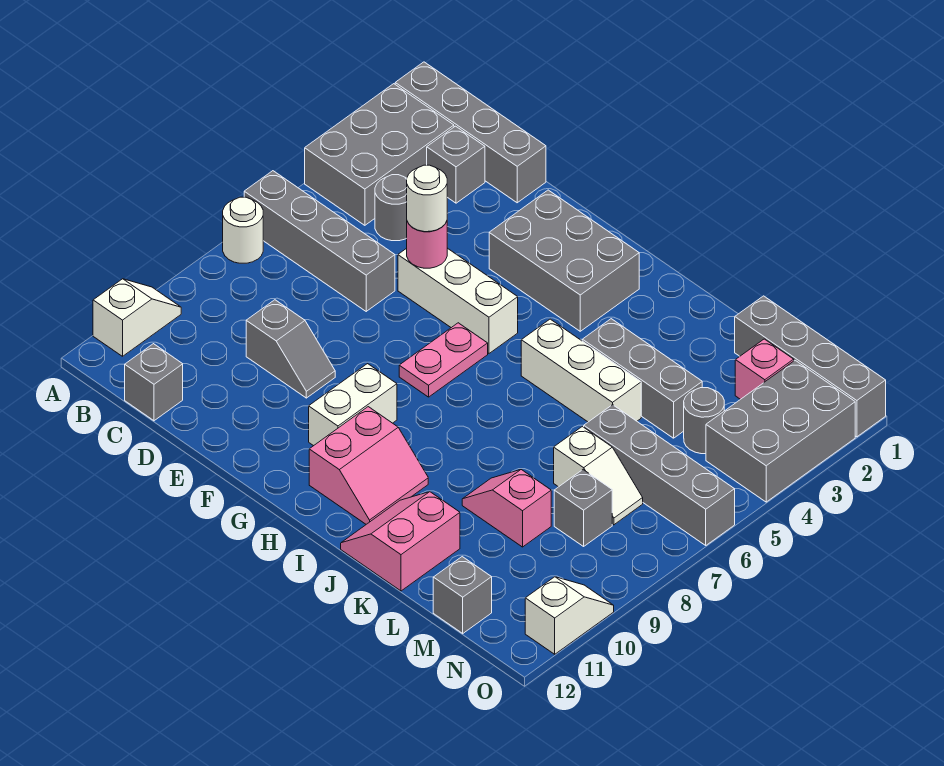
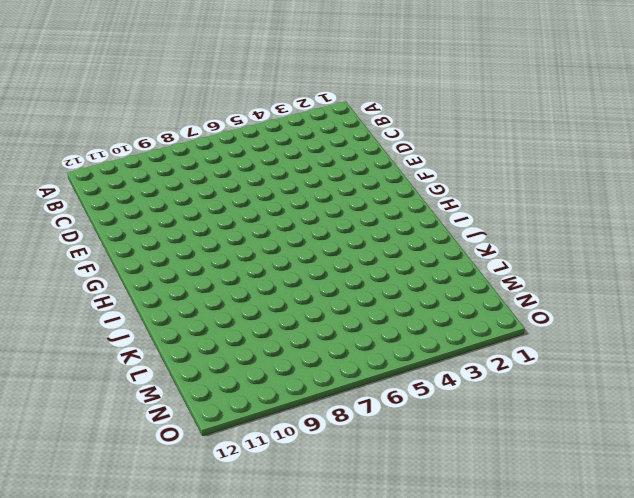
none -> grey brick A1:D1 level 1
none -> grey brick A2:B4 level 1
none -> grey brick A6:D6 level 1

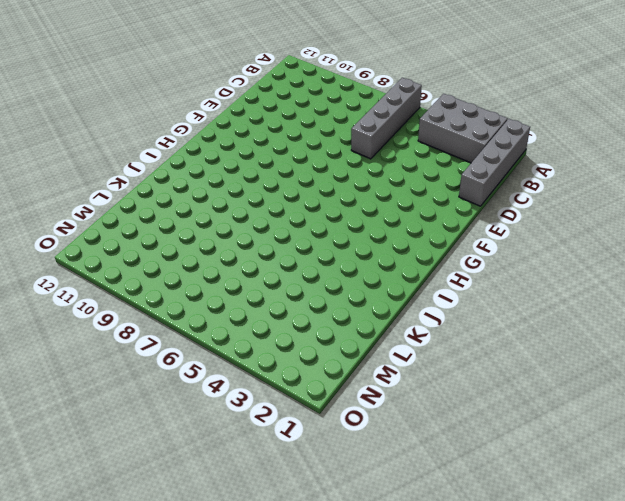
none -> white round brick A7 level 1
none -> white slope A10:A11 level 1 top 11
none -> grey brick C2 level 1

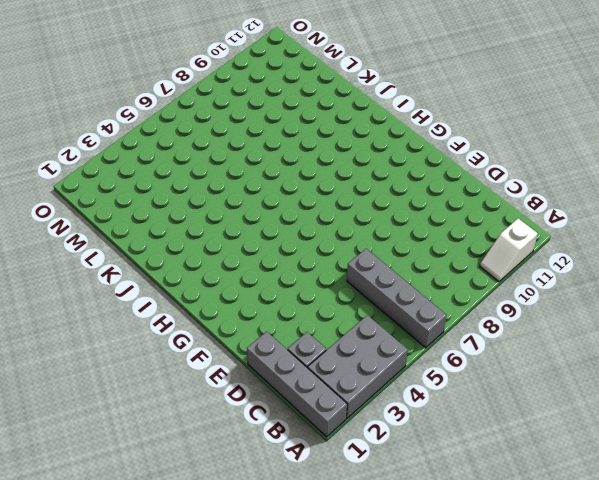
none -> white round brick A7 level 1
none -> grey round brick C4 level 1
none -> grey brick C12 level 1

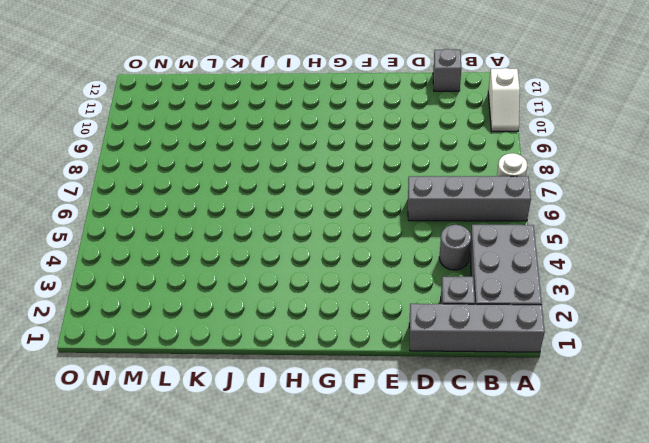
none -> grey slope D9:E9 level 1 top D
none -> white brick E5:G5 level 1
none -> grey brick F2:H3 level 1

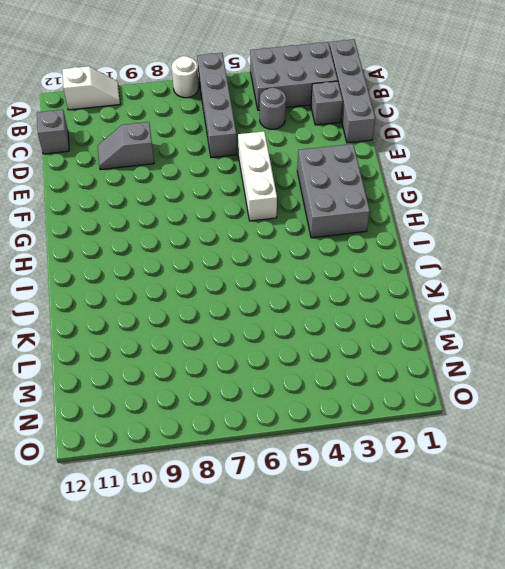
grey slope D9:D10 level 1 top 9 -> grey slope D9:E9 level 1 top D
none -> pink plate G6:G7 level 1
none -> white brick G9:G10 level 1
none -> pink slope H10:I11 level 1 top H

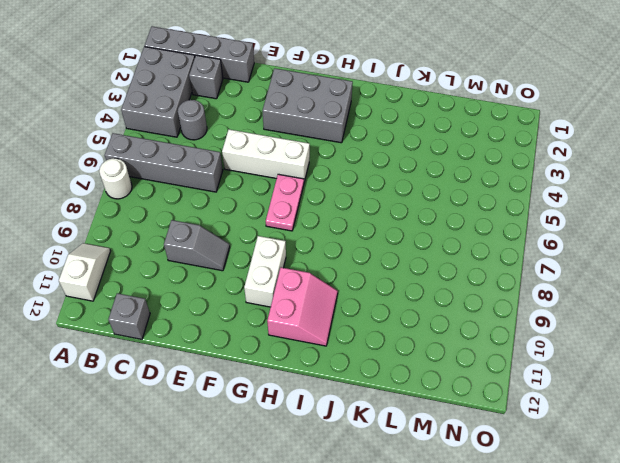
none -> white brick I5:K5 level 1
none -> grey brick J4:L4 level 1
none -> pink slope J11:K12 level 1 top K

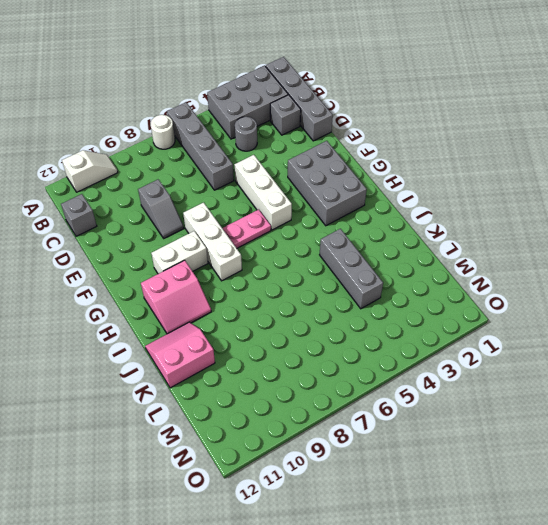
white brick F8:H8 level 1 -> white brick I5:K5 level 1
none -> pink slope K9:L9 level 1 top L
none -> grey brick L1:O1 level 1
none -> grey brick L6:O6 level 1

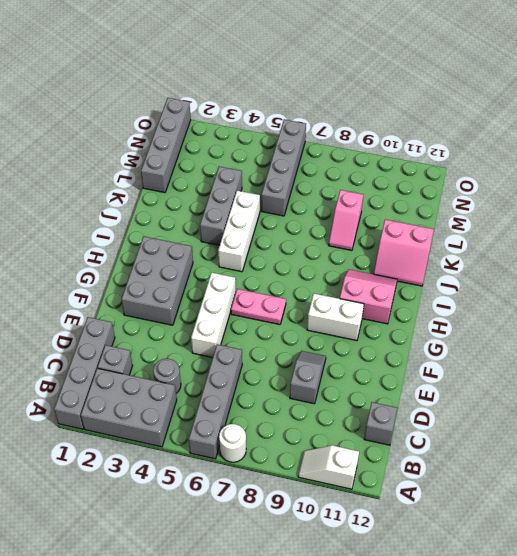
none -> white slope L7:M7 level 1 top L
none -> pink brick M2 level 1
none -> grey round brick M4 level 1

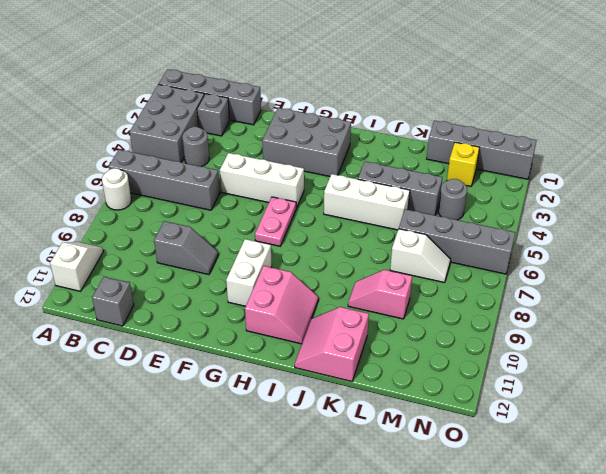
yellow brick M2 level 1 -> pink brick M2 level 1
none -> grey brick M8 level 1
none -> grey brick M12 level 1
none -> grey brick N2:O4 level 1

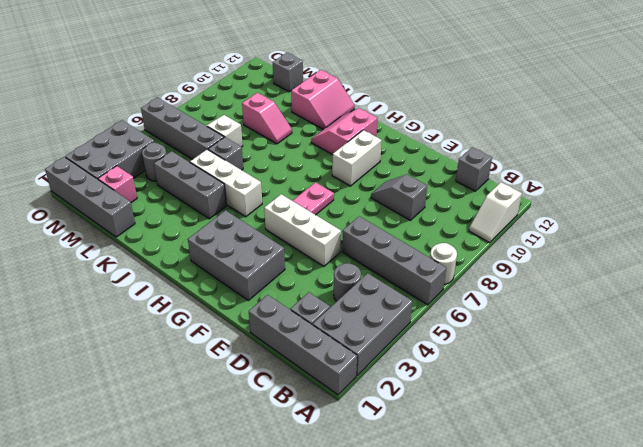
grey brick K6 level 1 -> grey brick M8 level 1
none -> white slope O10:O11 level 1 top 11
none -> pink round brick E5 level 2
none -> white round brick E5 level 3

